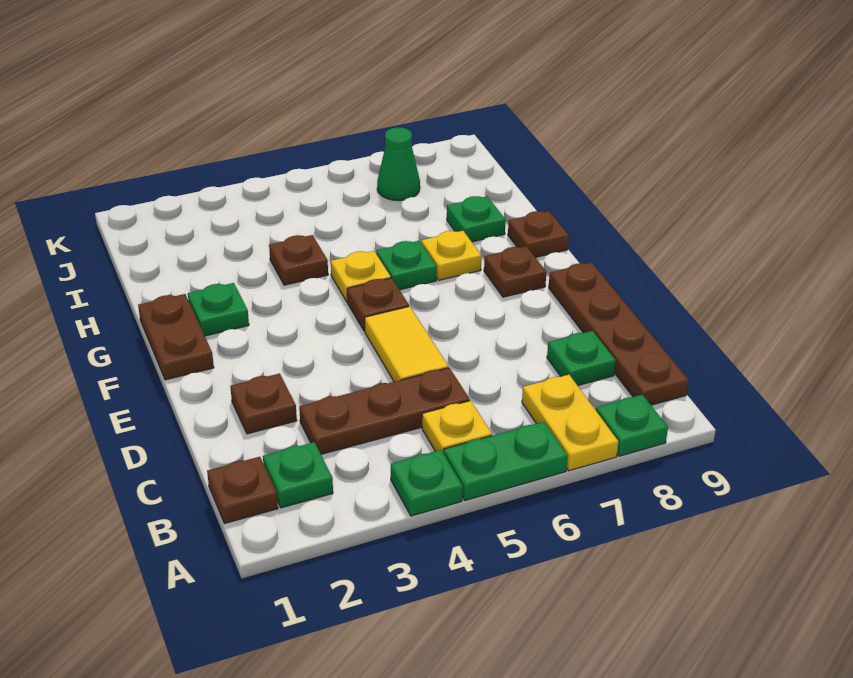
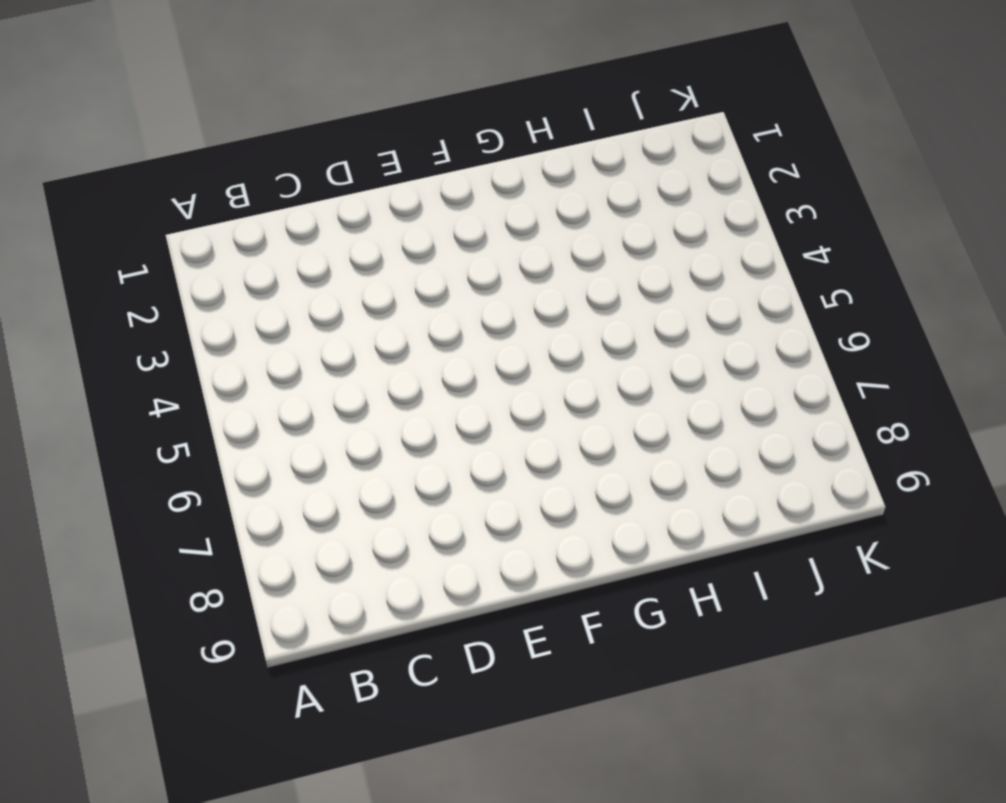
none -> green plate A4 level 1
none -> green plate A5:A6 level 1
none -> yellow plate A7:B7 level 1

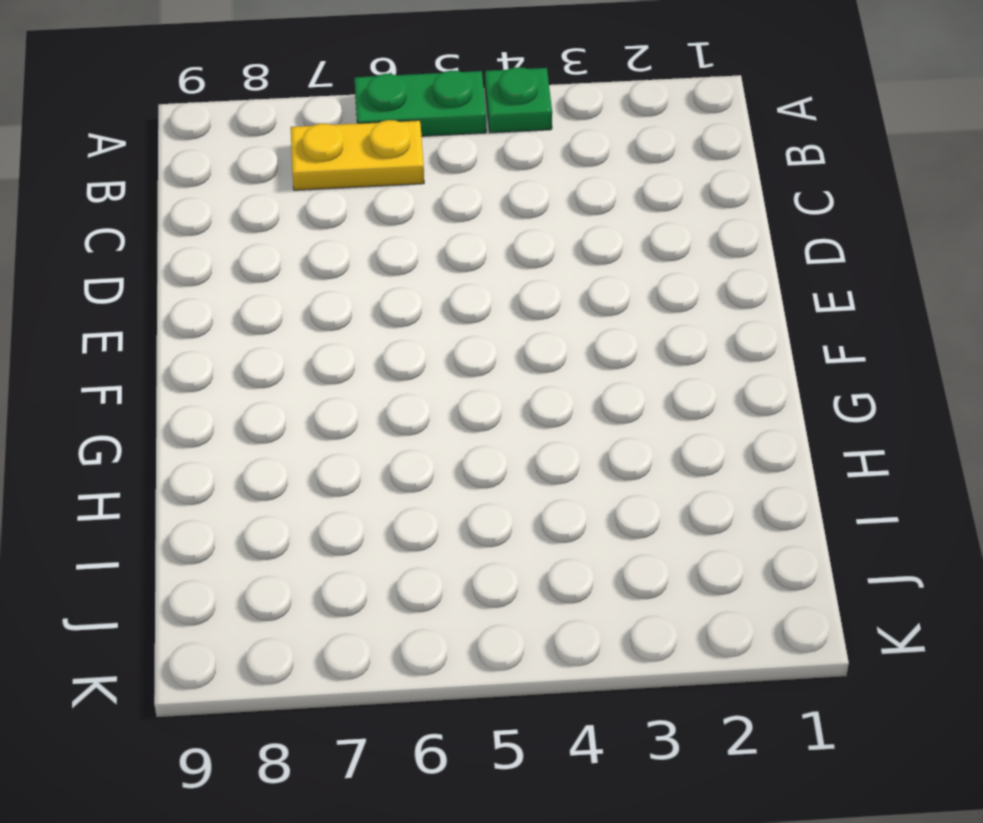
yellow plate B6:B7 level 1 -> yellow plate A7:B7 level 1
none -> green plate A8 level 1
none -> brown plate B1 level 1
none -> green plate B2 level 1

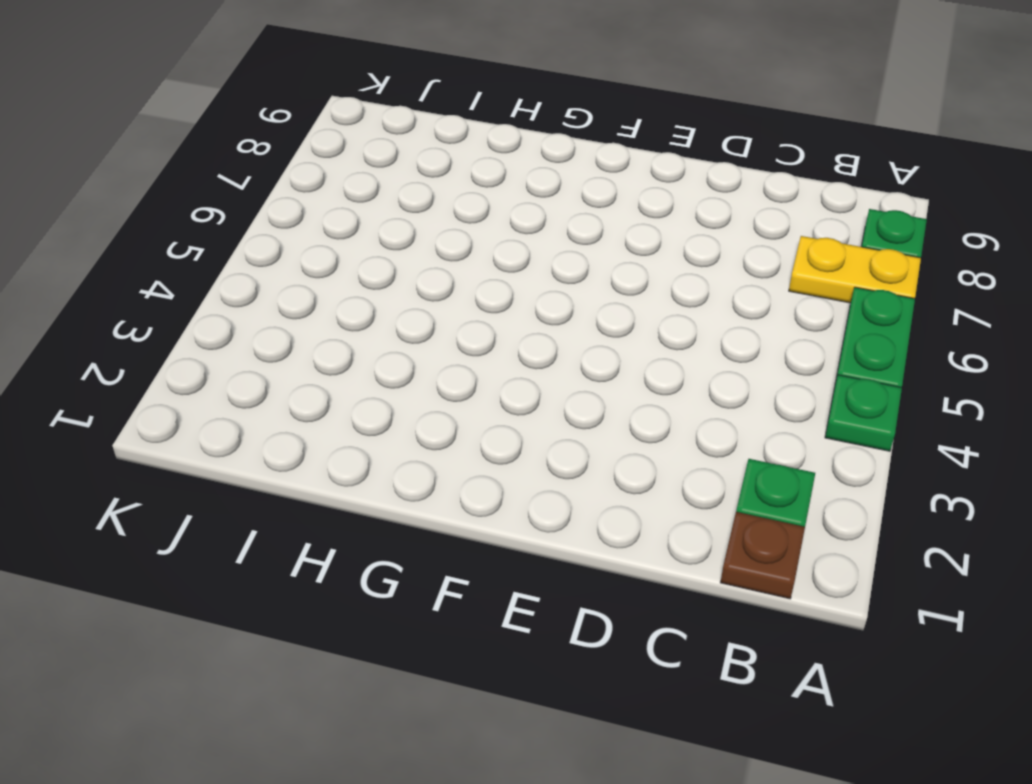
none -> yellow plate B5 level 1
none -> brown plate B9:E9 level 1
none -> brown plate C3:C5 level 1

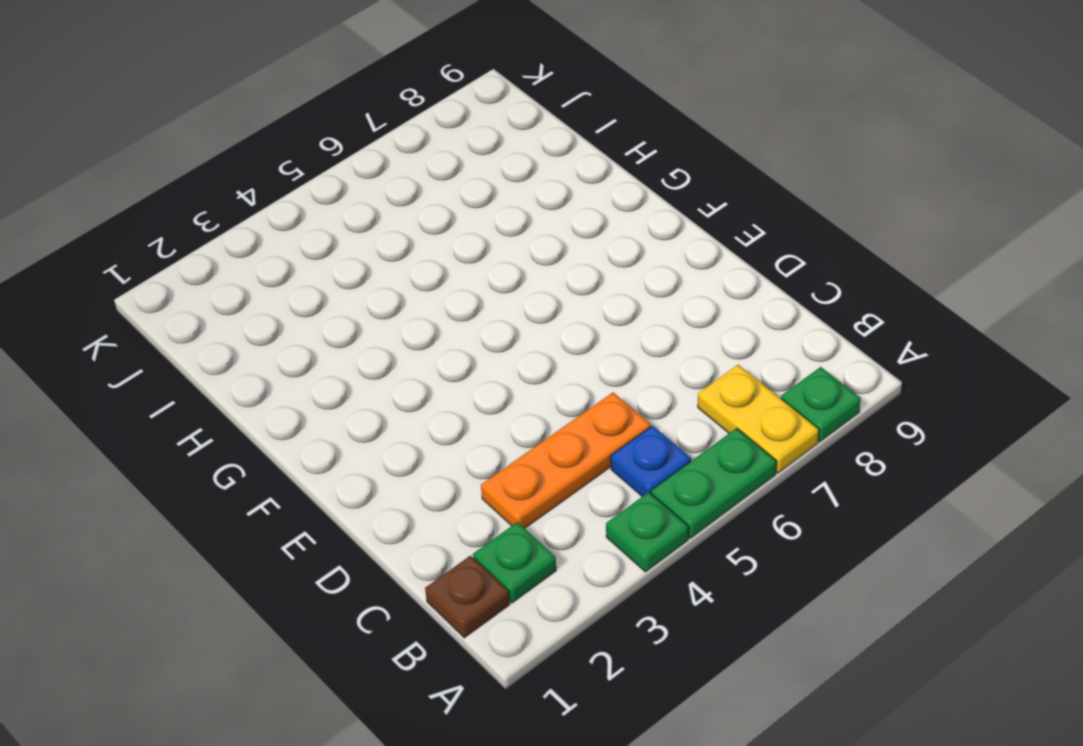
blue plate B5 level 1 -> yellow plate B5 level 1
orange plate C3:C5 level 1 -> brown plate C3:C5 level 1
none -> brown plate B9:E9 level 1
none -> green plate C8 level 1
none -> brown plate D2 level 1

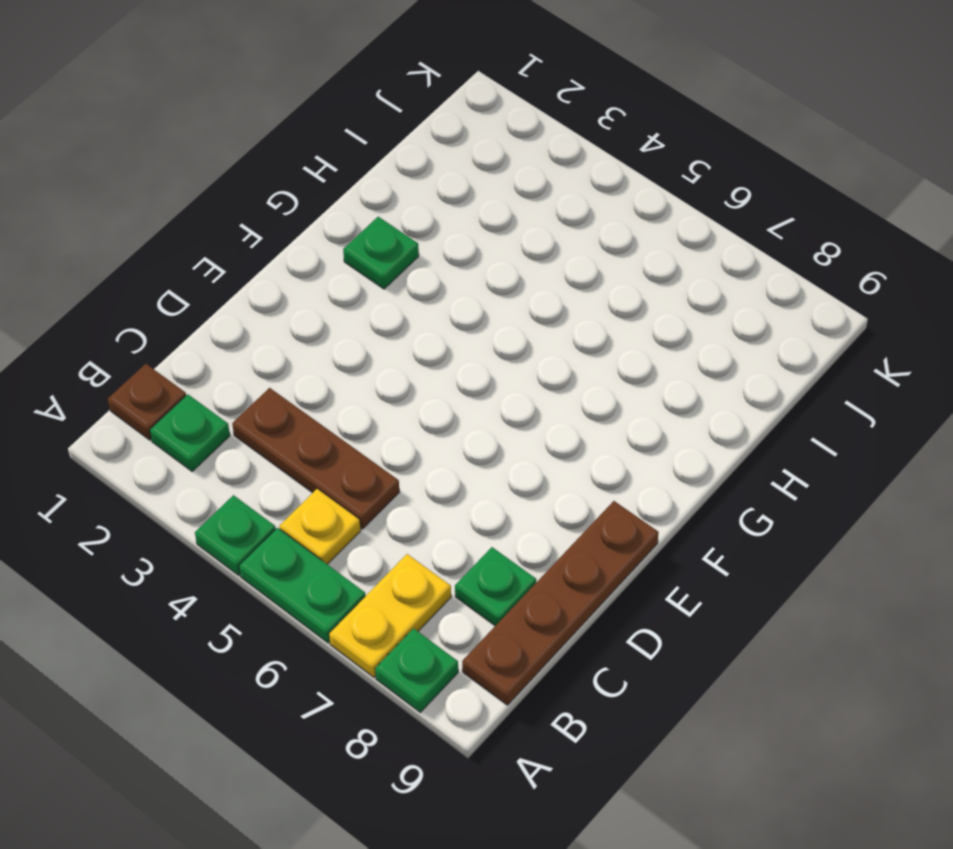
none -> brown plate D2 level 1
none -> yellow tile D5:E5 level 1
none -> brown plate F1:G1 level 1

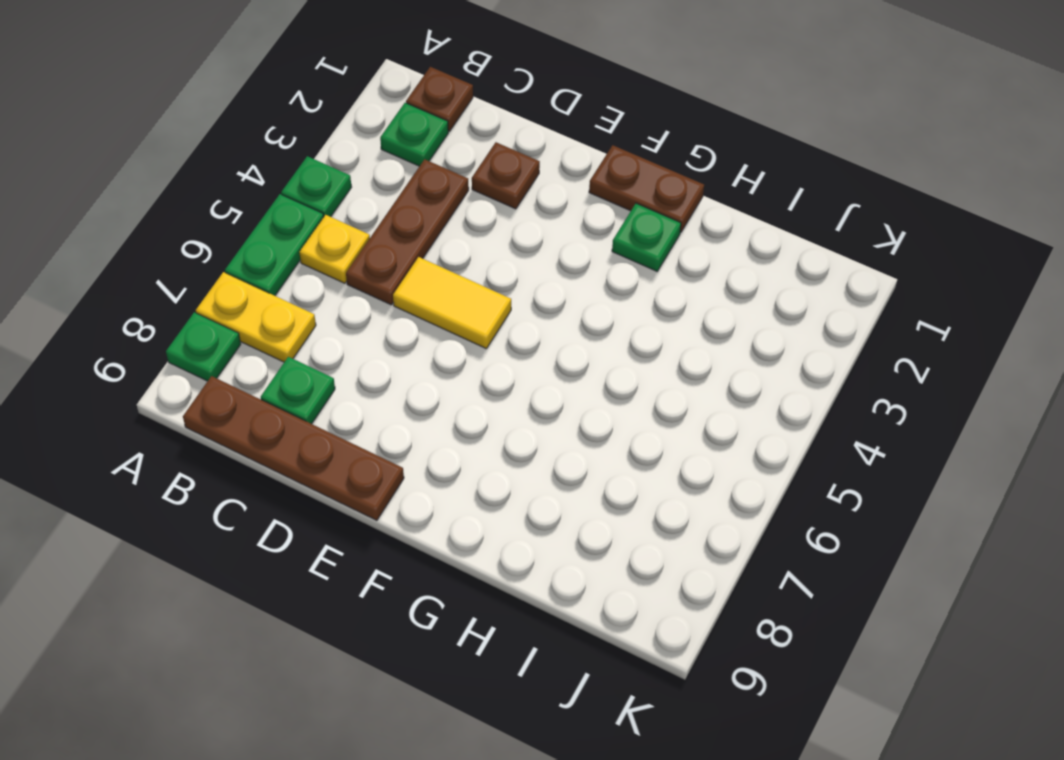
none -> brown plate F5 level 1
none -> brown plate F8 level 1
none -> yellow plate G5 level 1

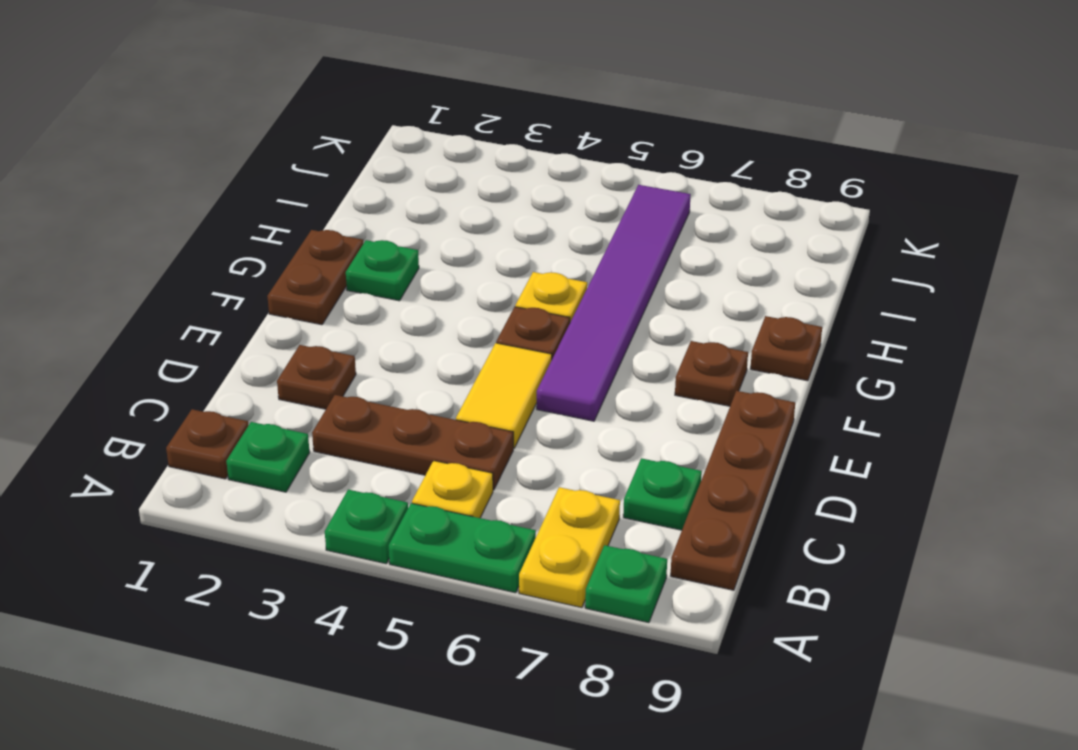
purple tile E6:J6 level 1 -> green plate G6 level 1
none -> yellow plate G7 level 1
none -> brown plate H4 level 1
none -> green plate H8 level 1

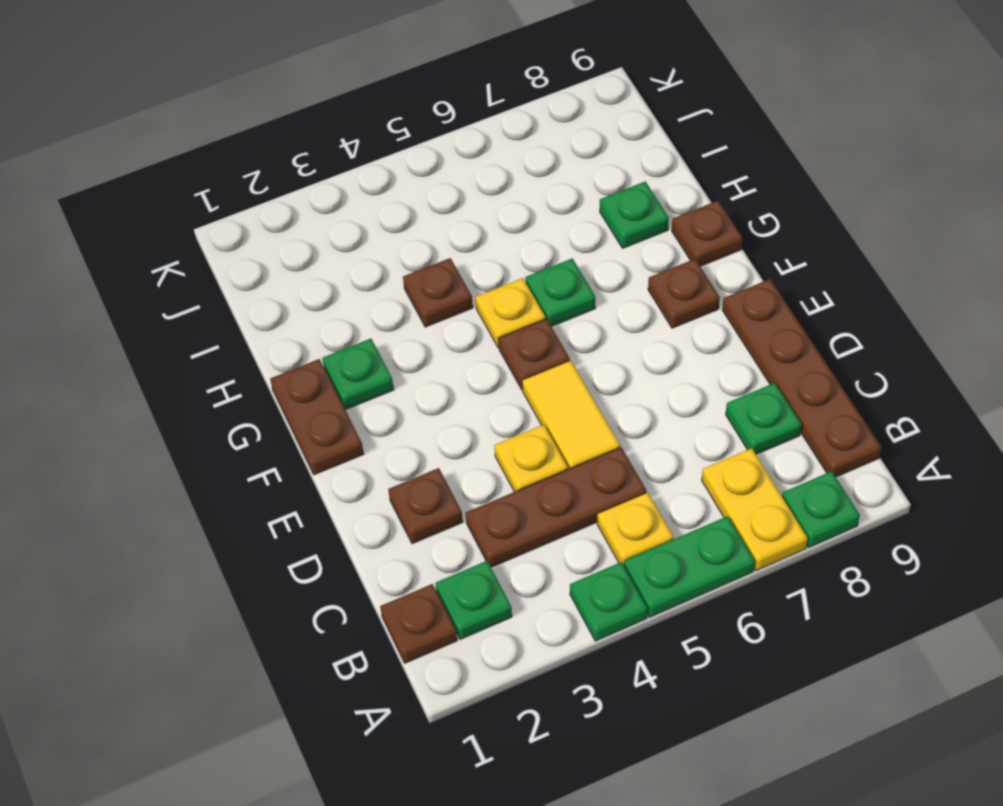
yellow plate D4 level 1 -> yellow plate G7 level 1
none -> green cone J7 level 1

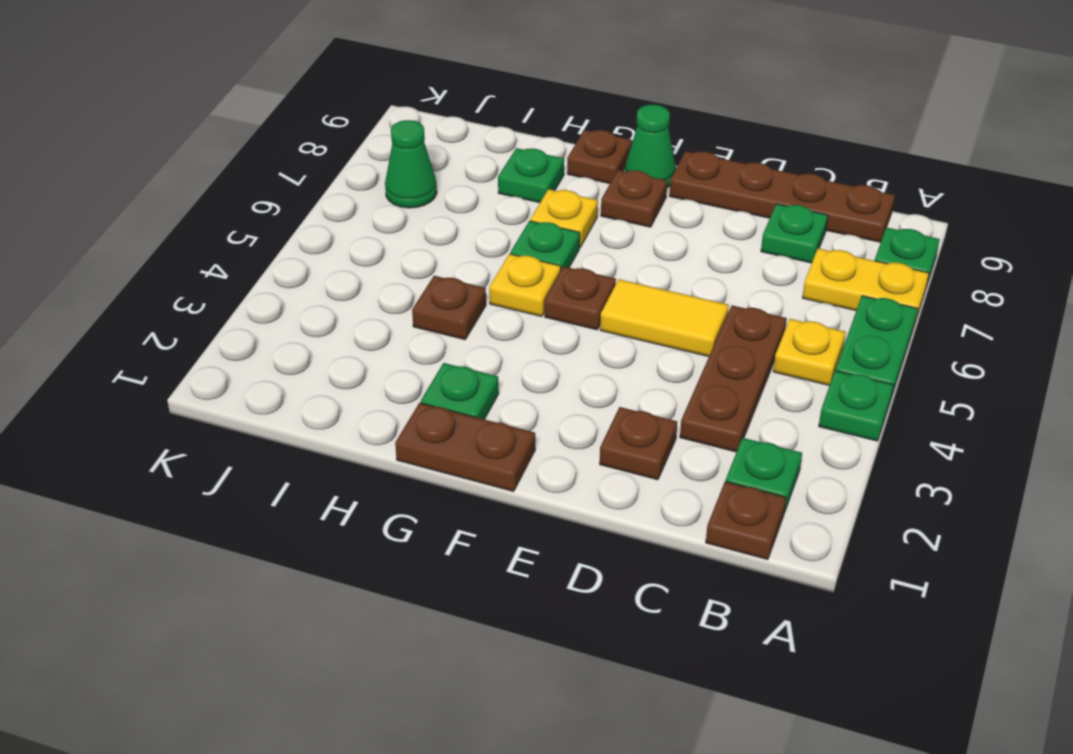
green cone F9 level 1 -> none

